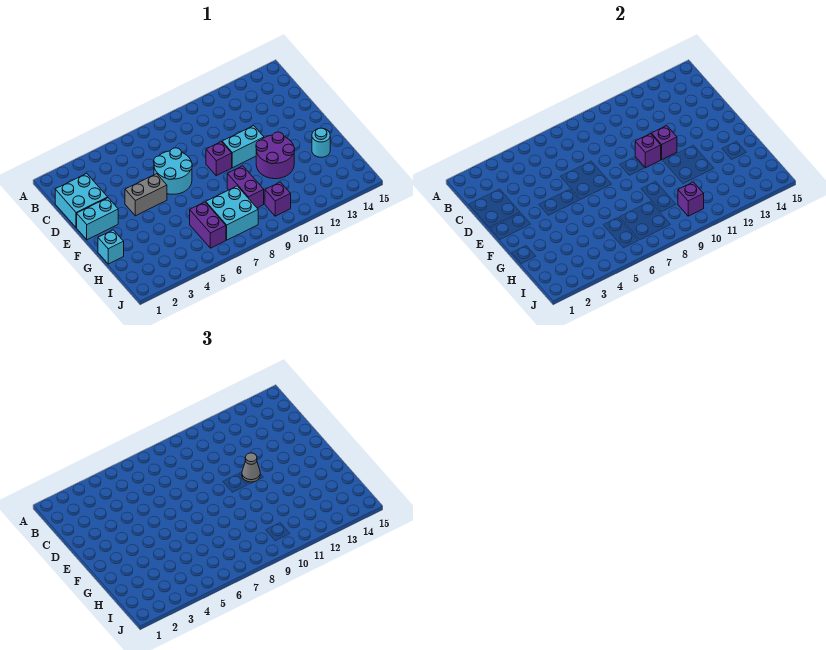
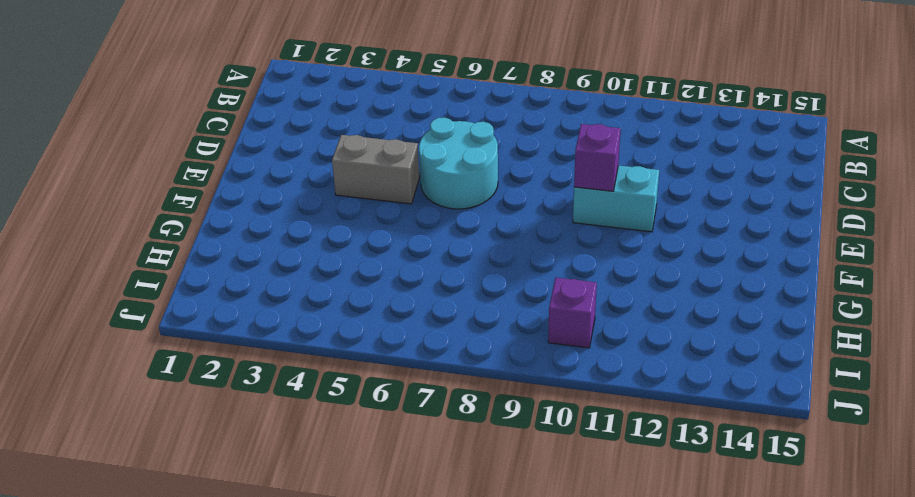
none -> cyan brick C1:D2 level 1
none -> cyan brick E1:E2 level 1
none -> purple brick E9 level 1

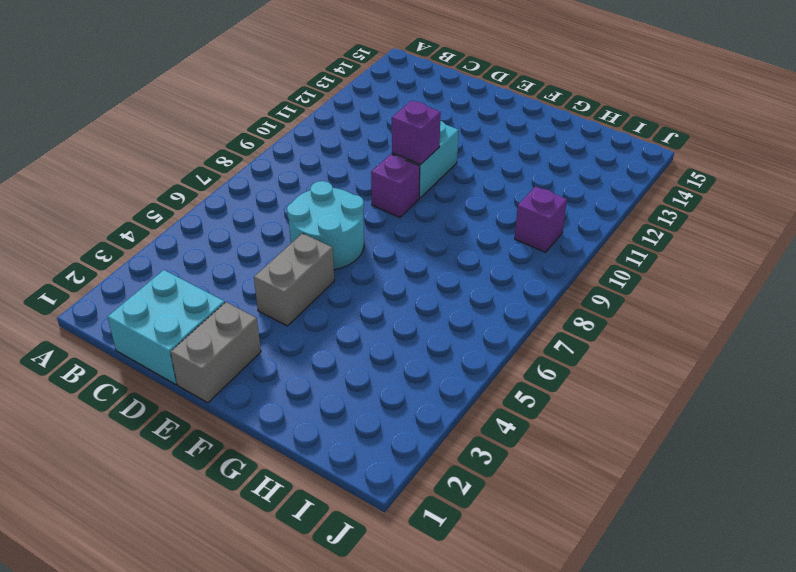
grey brick E1:E2 level 1 -> cyan brick E1:E2 level 1
none -> purple round brick F11:G12 level 1
none -> cyan brick G1 level 1
none -> purple brick G9:H9 level 1

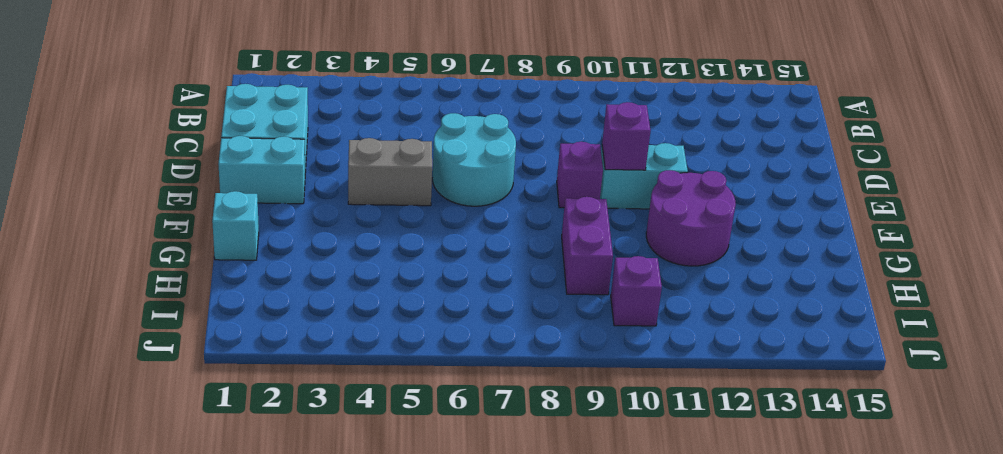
none -> cyan round brick G14 level 1
none -> purple brick H6:I6 level 1
none -> cyan brick H7:I8 level 1

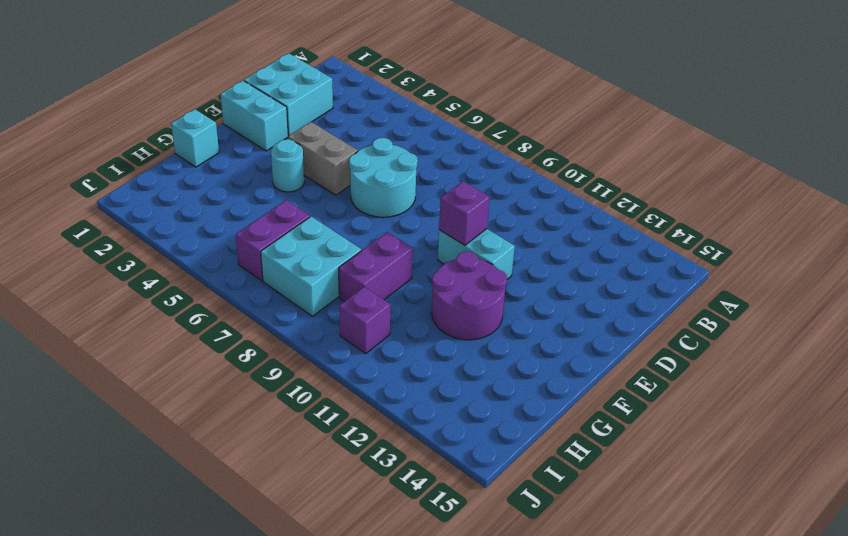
cyan round brick F4 level 1 -> cyan round brick G14 level 1
none -> purple brick E9 level 1
none -> purple brick E11 level 2
none -> purple brick I10 level 2

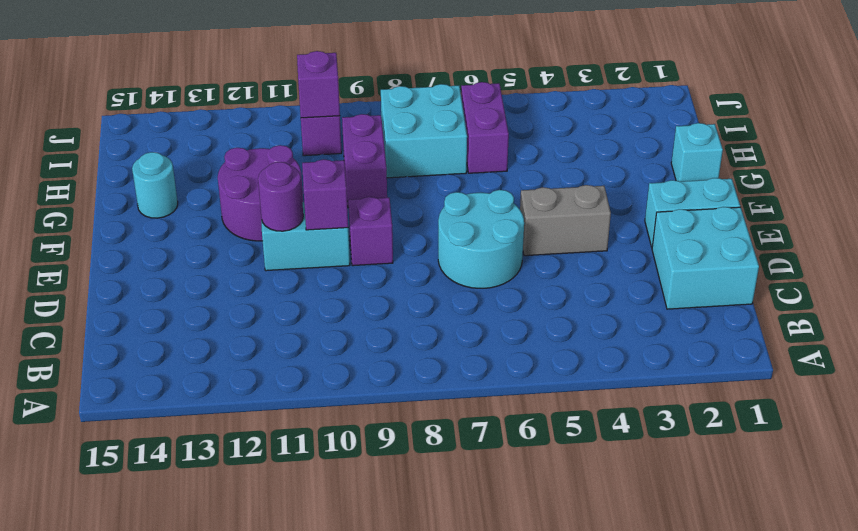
purple round brick E11 level 2 -> purple brick E11 level 2
none -> grey cone E11 level 3

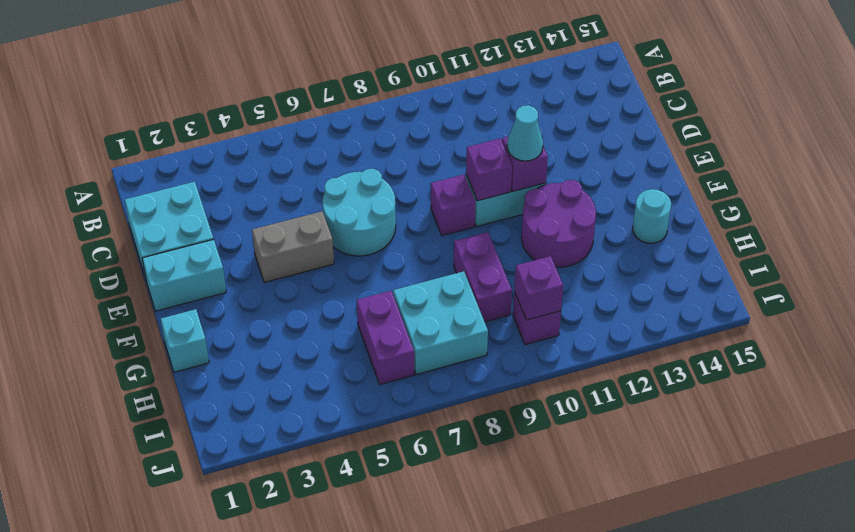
cyan cone E11 level 3 -> grey cone E11 level 3

